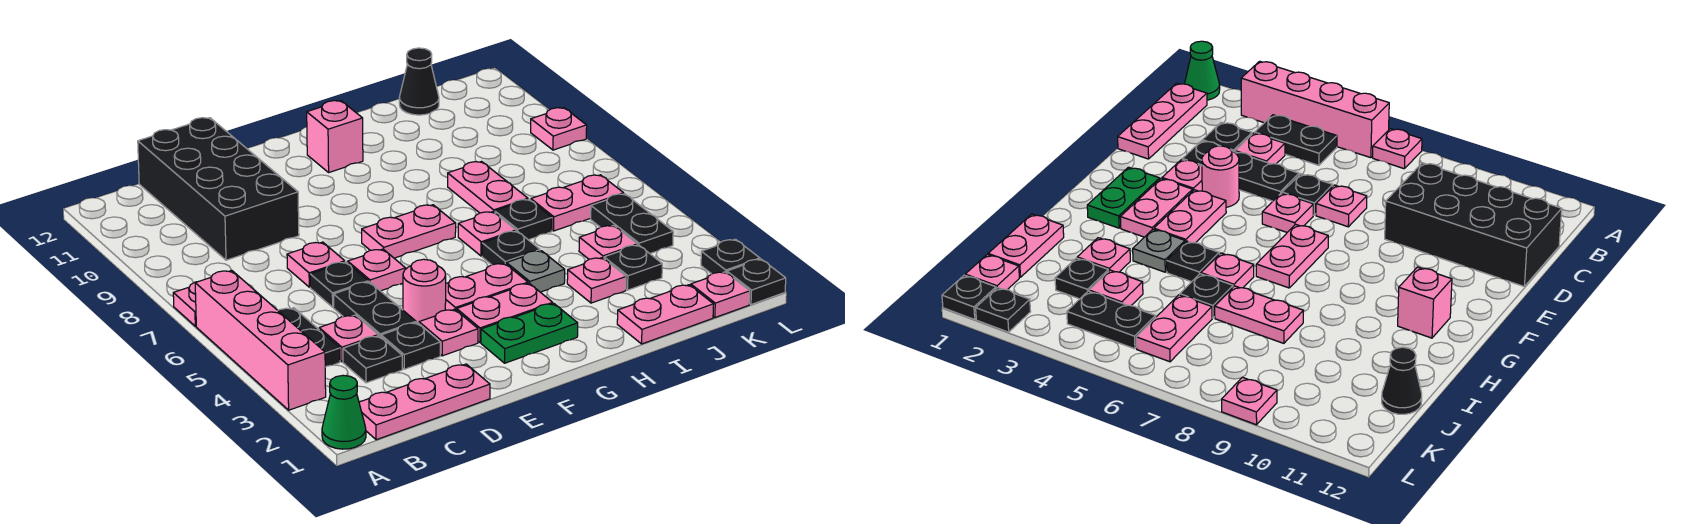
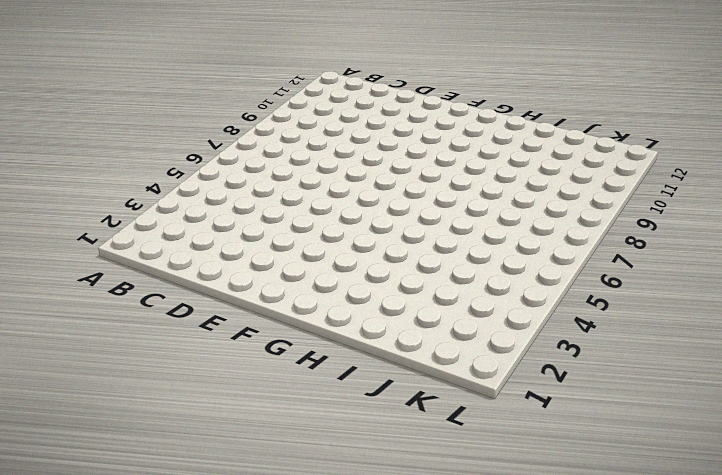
none -> green cone A1 level 1
none -> pink brick A3:A6 level 1
none -> pink plate A7 level 1
none -> pink plate B1:D1 level 1

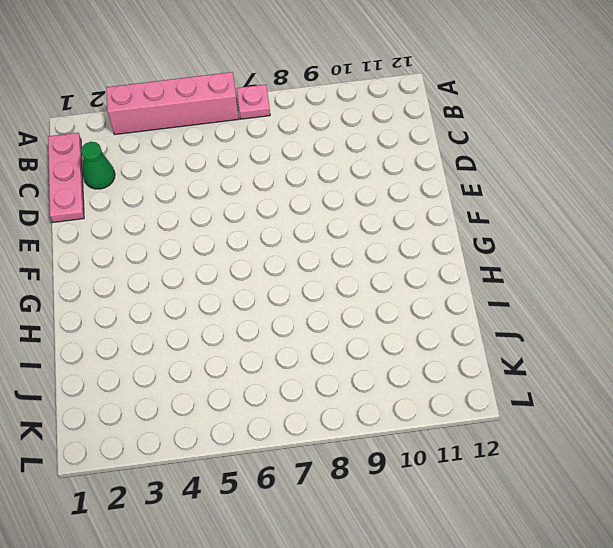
green cone C2 level 1 -> green cone A1 level 1
none -> black plate B4:B5 level 1
none -> black plate C3 level 1
none -> pink plate C4 level 1
none -> black brick C9:D12 level 1

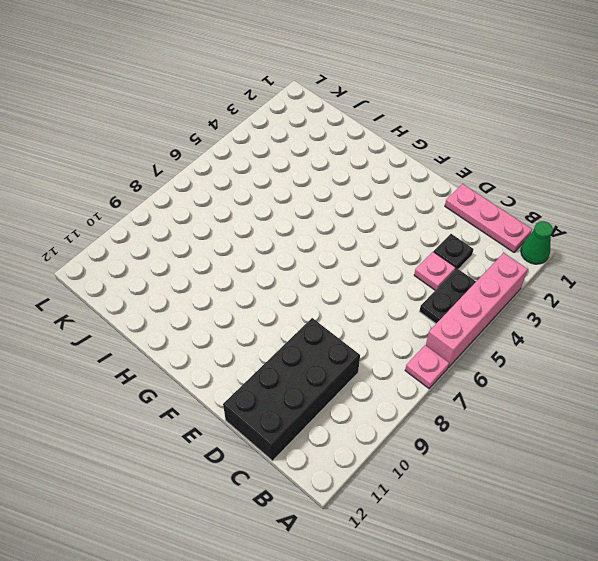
none -> black plate D3 level 1
none -> black plate D4:D5 level 1
none -> black plate D6 level 1
none -> pink plate D7 level 1

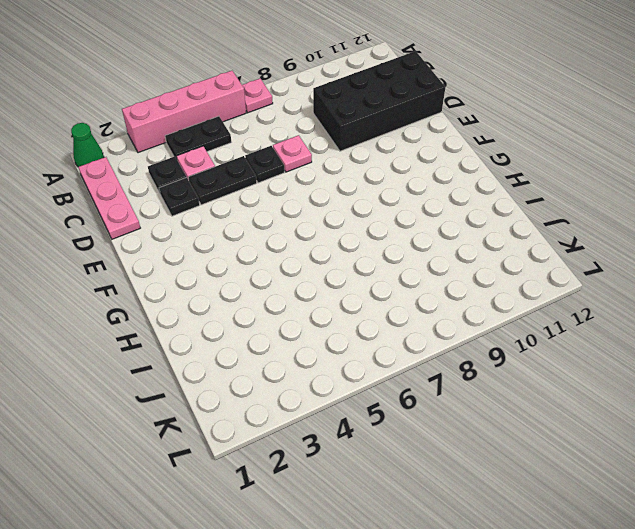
none -> pink plate E3 level 1
none -> pink round brick E4 level 1
none -> pink plate E6 level 1
none -> green plate F2:G2 level 1

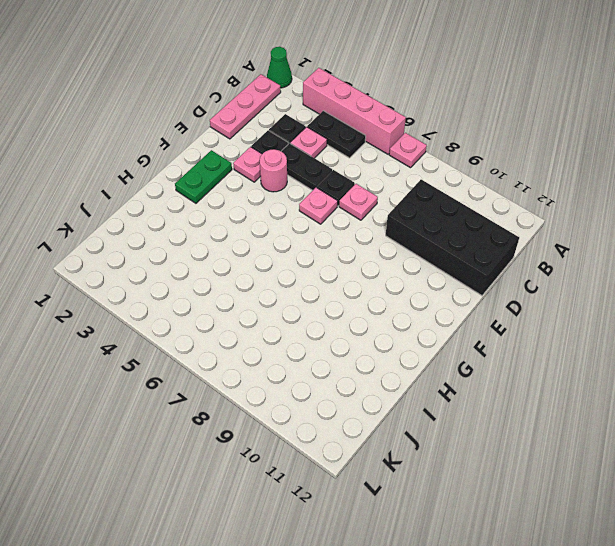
none -> pink plate F3:G3 level 1
none -> pink plate F4:G4 level 1
none -> pink plate F7:G7 level 1
none -> pink brick G11 level 1

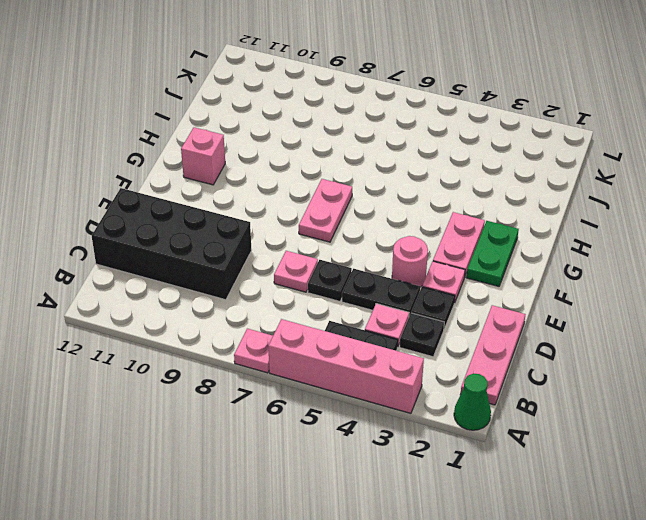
none -> pink plate E6 level 1
none -> pink plate F4:G4 level 1
none -> grey plate H4 level 1
none -> black plate H5 level 1

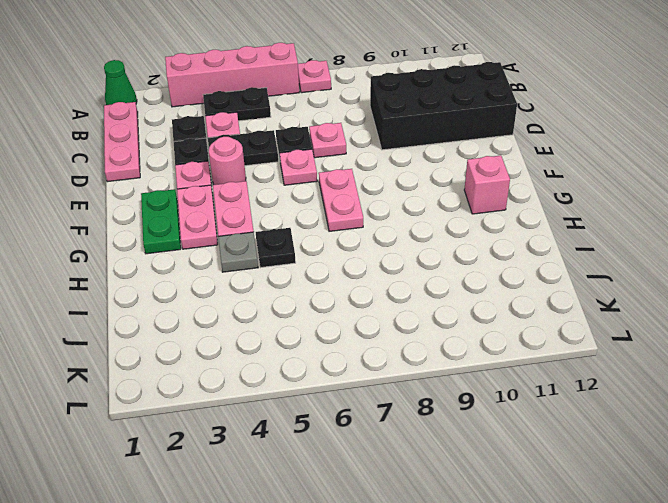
none -> pink plate H6 level 1
none -> pink plate I1:J1 level 1
none -> pink plate I3 level 1
none -> black plate I6 level 1

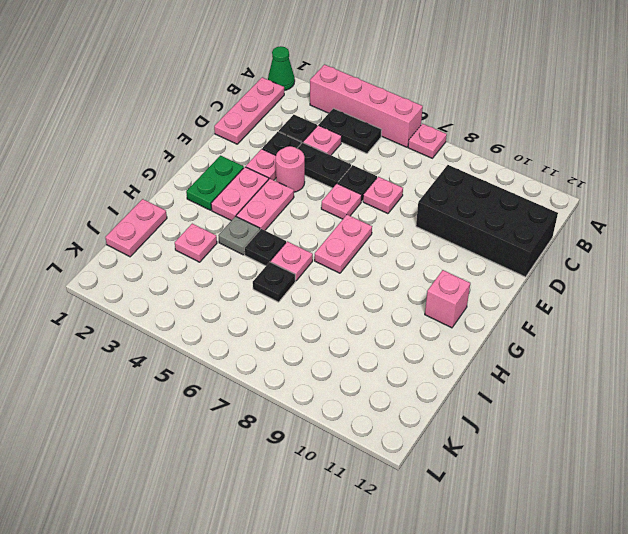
none -> pink plate I7:I8 level 1
none -> black plate J3 level 1
none -> pink plate J4 level 1
none -> pink plate J6:K6 level 1

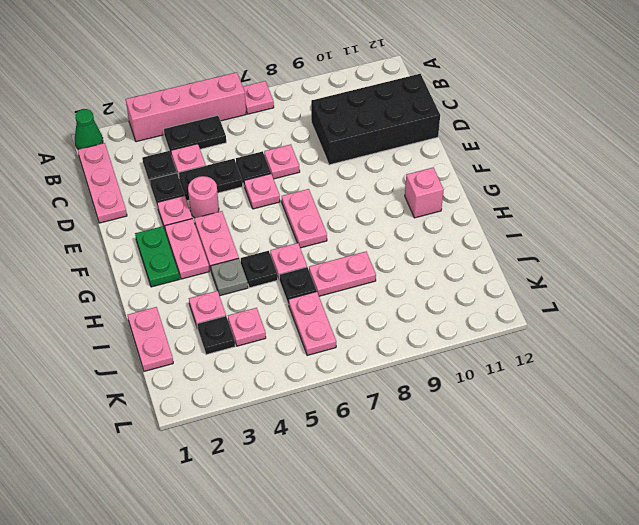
none -> black cone J12 level 1
none -> pink plate K1 level 1
none -> black plate K4:K5 level 1
none -> black plate L1 level 1

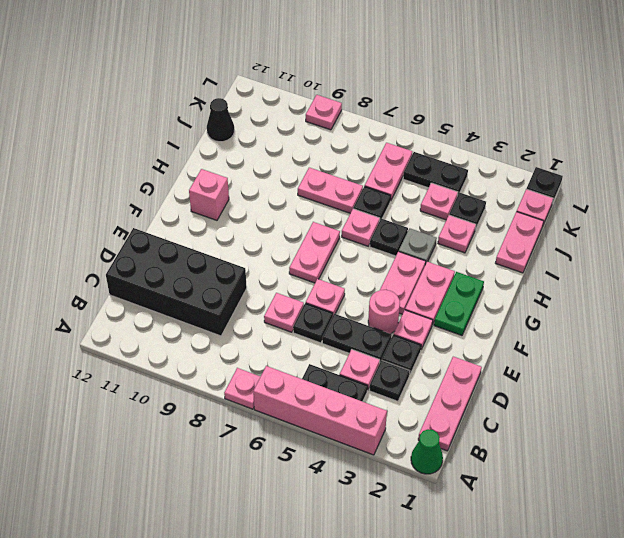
none -> black plate L2 level 1

